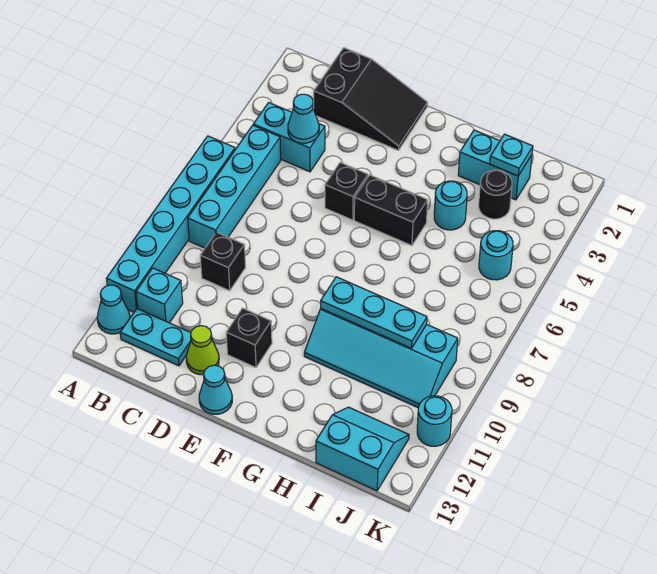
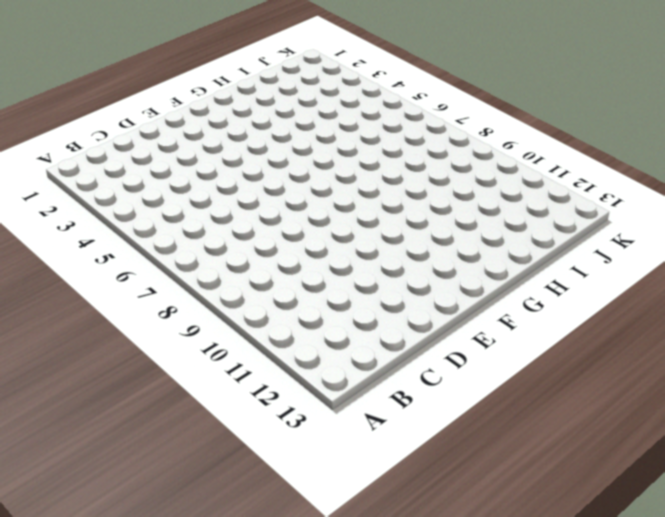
none -> cyan brick A6:A11 level 1
none -> cyan cone A12 level 1
none -> cyan brick B4:C4 level 1

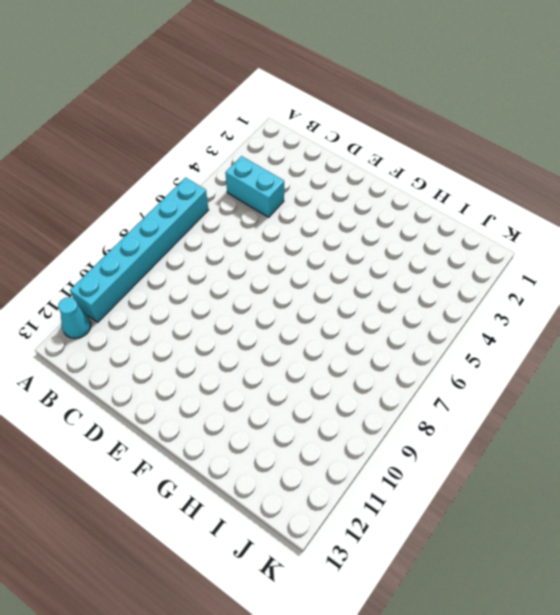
none -> cyan brick B5:B8 level 1
none -> cyan brick B11 level 1
none -> cyan plate B12:C12 level 1

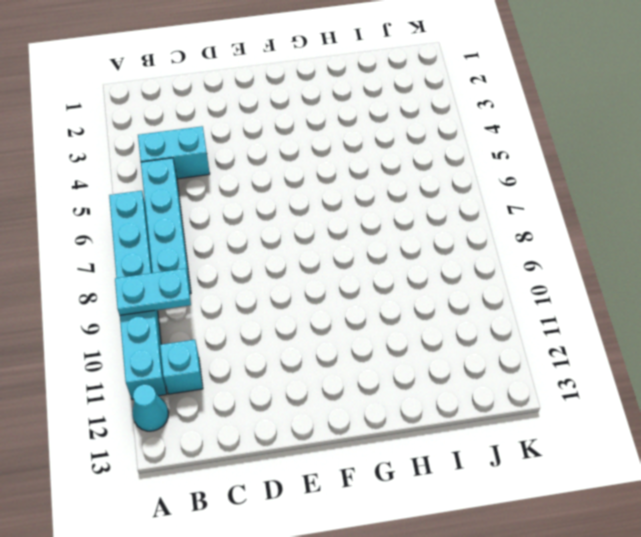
cyan plate A9:B9 level 2 -> cyan plate B12:C12 level 1
none -> black slope C1:E2 level 1 top C
none -> black brick C9 level 1
none -> lime cone D12 level 1

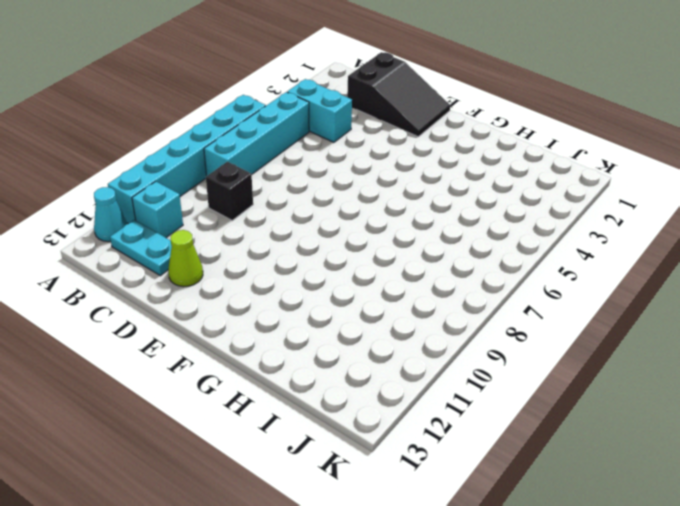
none -> black brick E5 level 1
none -> black brick E11 level 1
none -> cyan cone E13 level 1

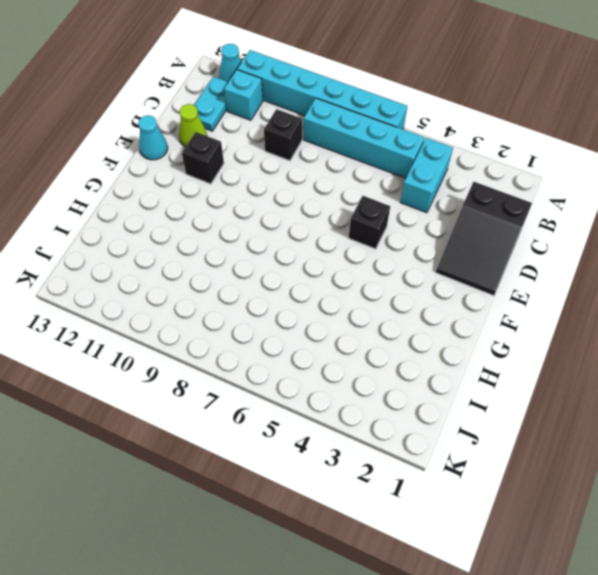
none -> black brick F5:G5 level 1
none -> cyan slope G9:J10 level 1 top 9
none -> cyan brick H2:I2 level 1

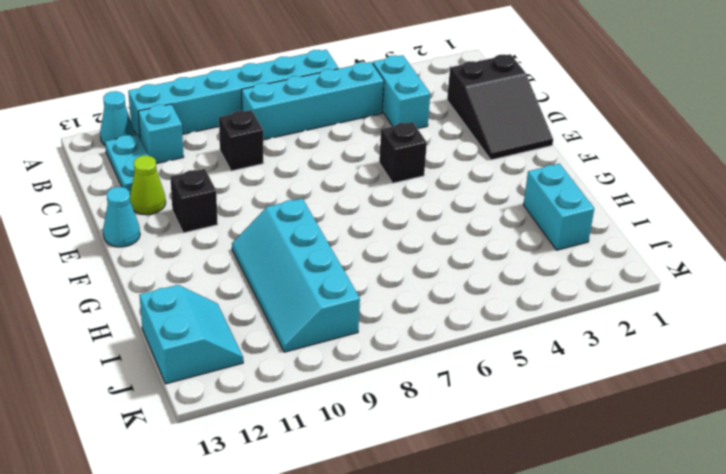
none -> black brick F5:G5 level 1
none -> cyan round brick H4 level 1
none -> black round brick I3 level 1

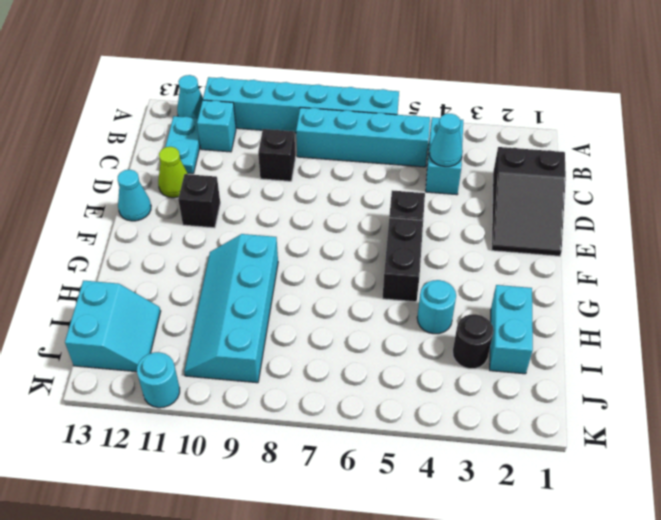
none -> cyan round brick J5 level 1
none -> cyan plate G9:I9 level 2
none -> cyan plate I2 level 2

